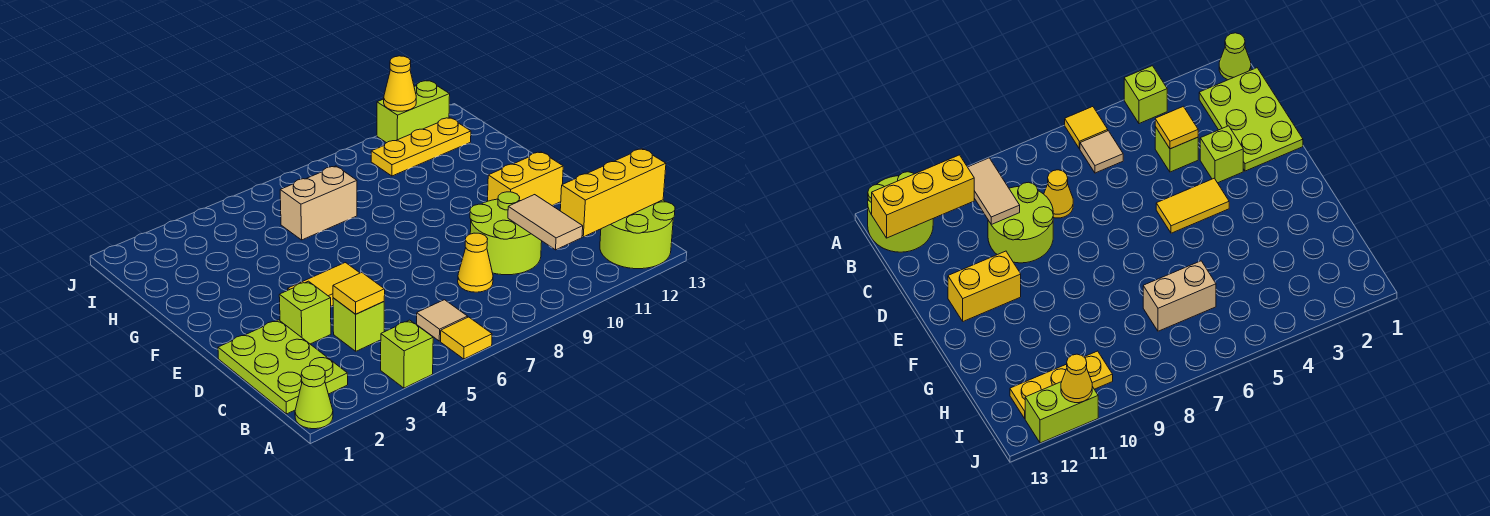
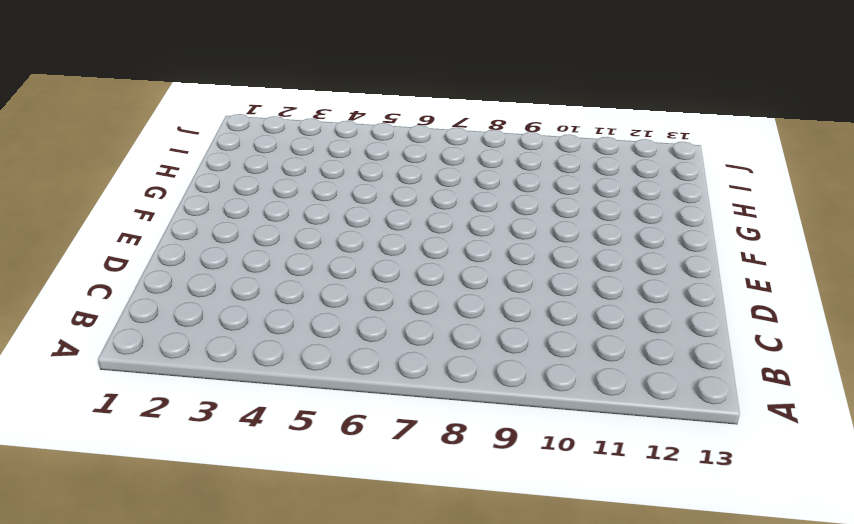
none -> lime cone A1 level 1
none -> lime brick A4 level 1
none -> yellow tile A6 level 1

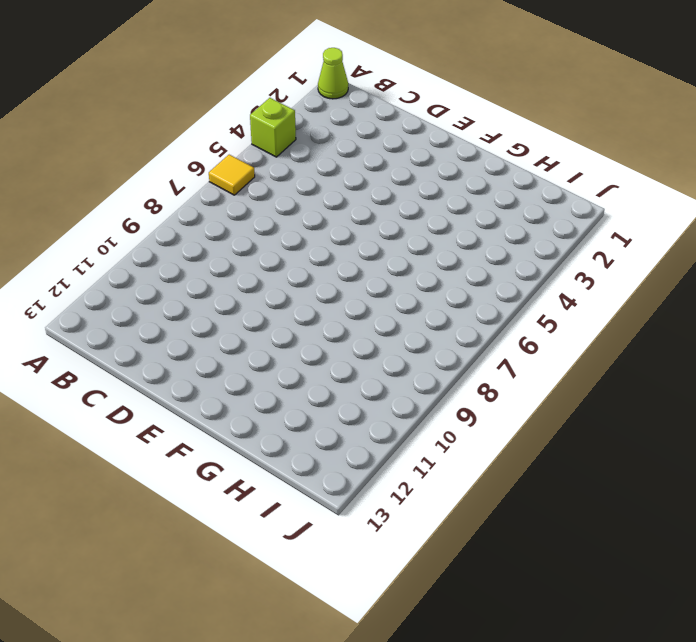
none -> lime round brick A12:B13 level 1
none -> lime plate B1:D2 level 1
none -> tan tile B6 level 1

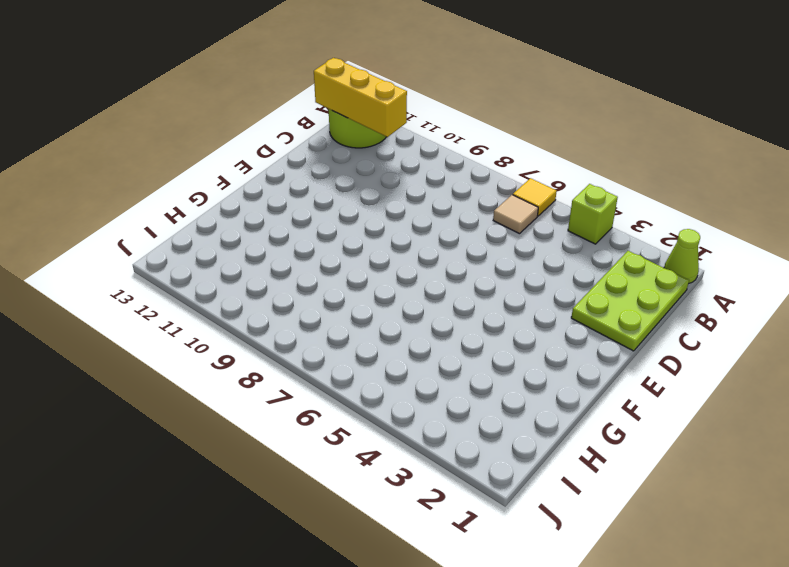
none -> lime brick C4 level 1
none -> yellow cone C8 level 1
none -> lime round brick C9:D10 level 1

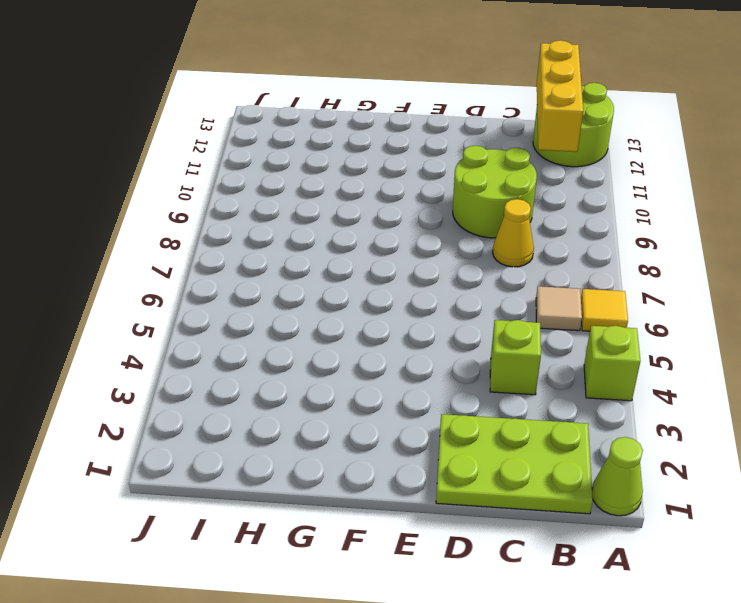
none -> lime brick D3 level 1
none -> yellow tile E4:E5 level 1
none -> yellow brick E11:E12 level 1

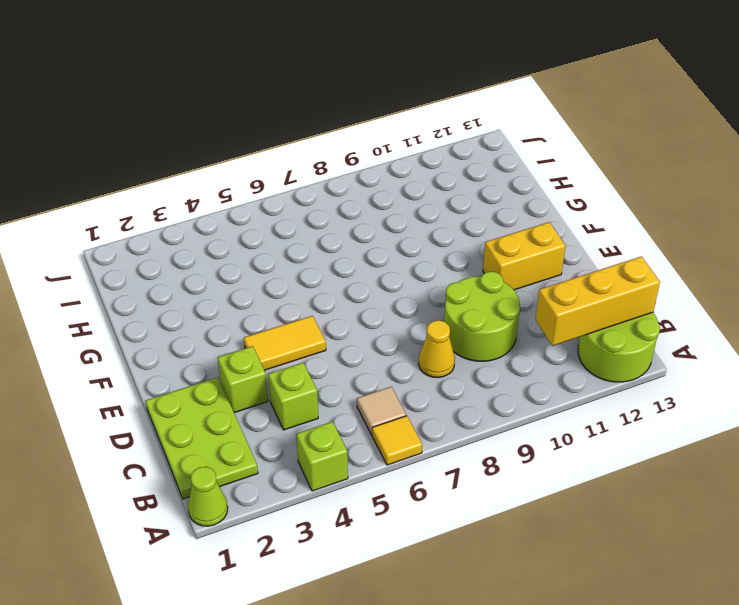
none -> tan brick H6:H7 level 1
none -> yellow plate I10:I12 level 1
none -> lime brick J11:J12 level 1

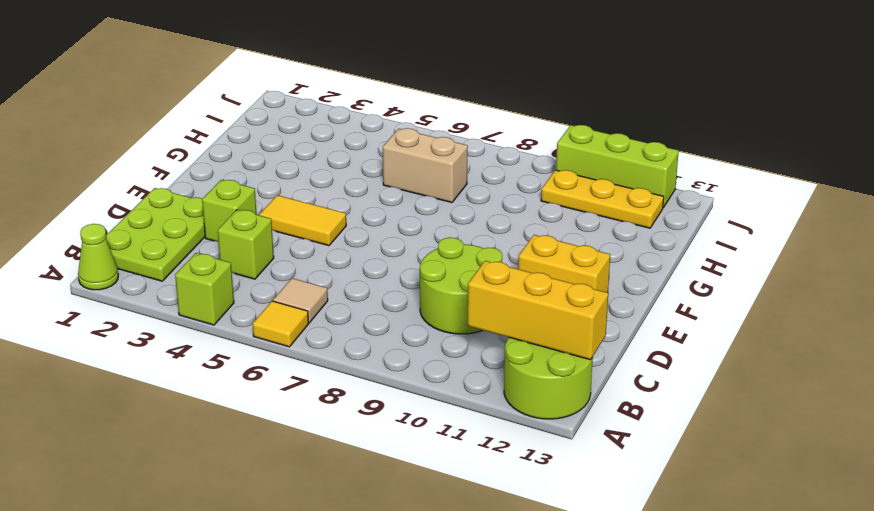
lime brick J10:J12 level 1 -> lime brick J11:J12 level 1
none -> yellow cone C8 level 1
none -> tan tile B10:C10 level 2
none -> yellow tile C4 level 2

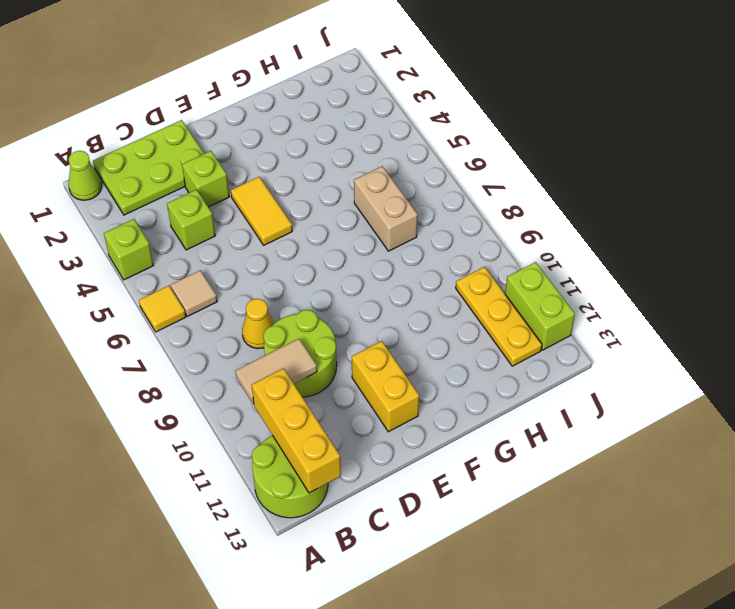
none -> yellow tile C4 level 2
none -> yellow cone J11 level 2

